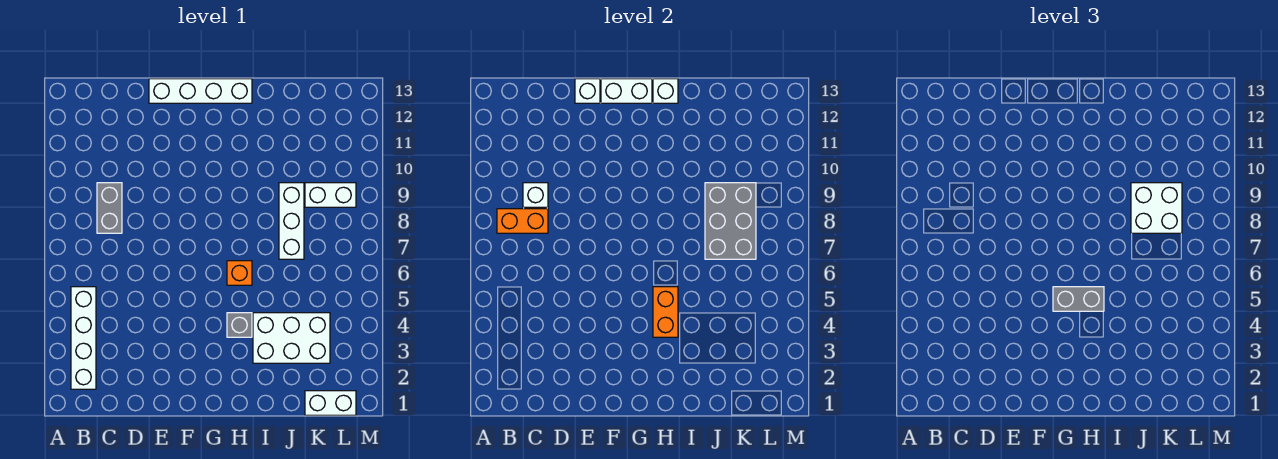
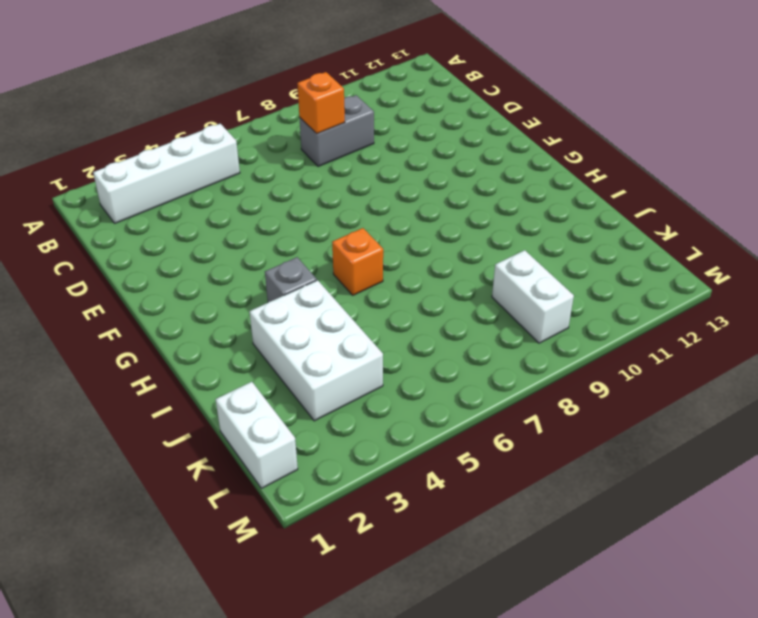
orange brick C8 level 2 -> orange brick B8:C8 level 2
none -> white brick E13:H13 level 1
none -> white brick J7:J9 level 1
none -> white brick C9 level 2

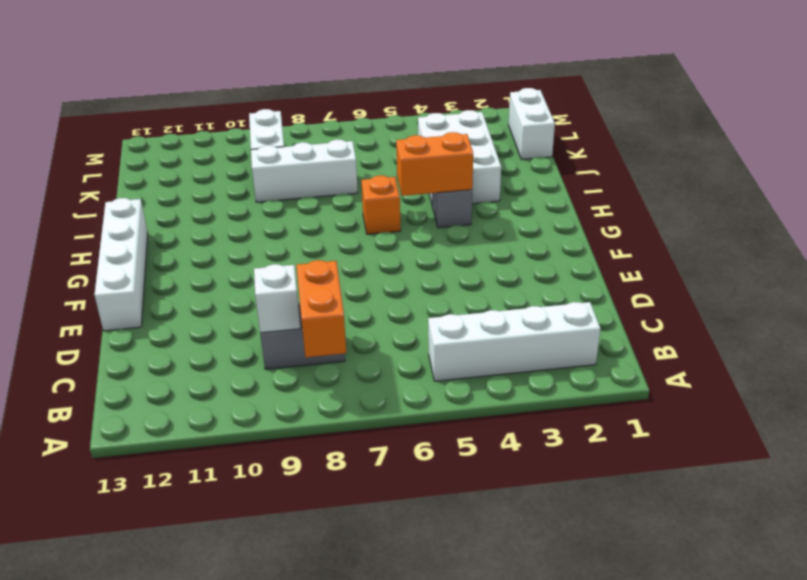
none -> white brick E13 level 2
none -> white brick F13:G13 level 2
none -> white brick H13 level 2

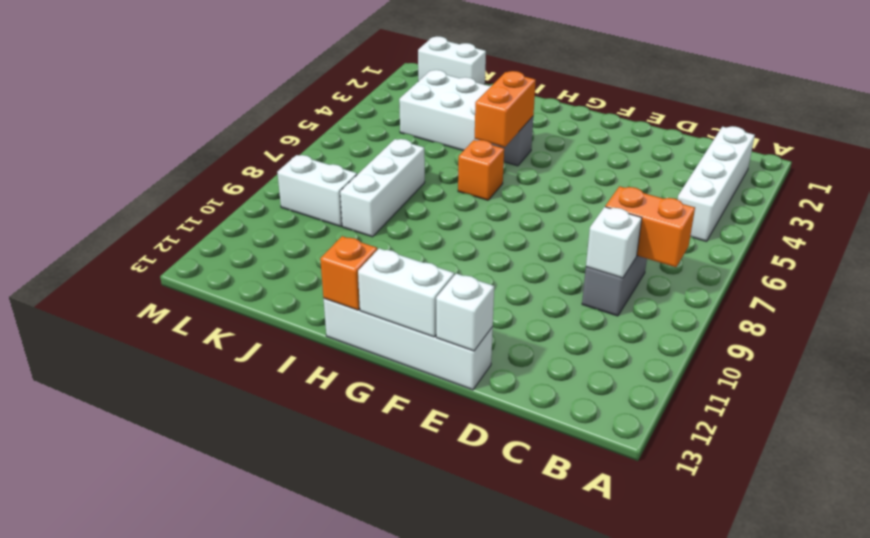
orange brick H13 level 2 -> white brick H13 level 2
none -> grey brick J7:K9 level 2
none -> grey brick G5:H5 level 3
none -> white brick J8:K9 level 3

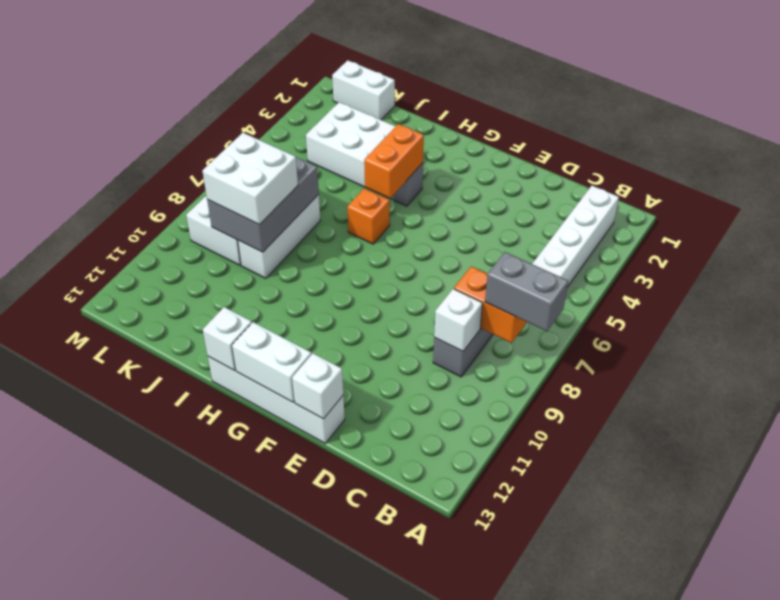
grey brick A8:B8 level 3 -> grey brick G5:H5 level 3

